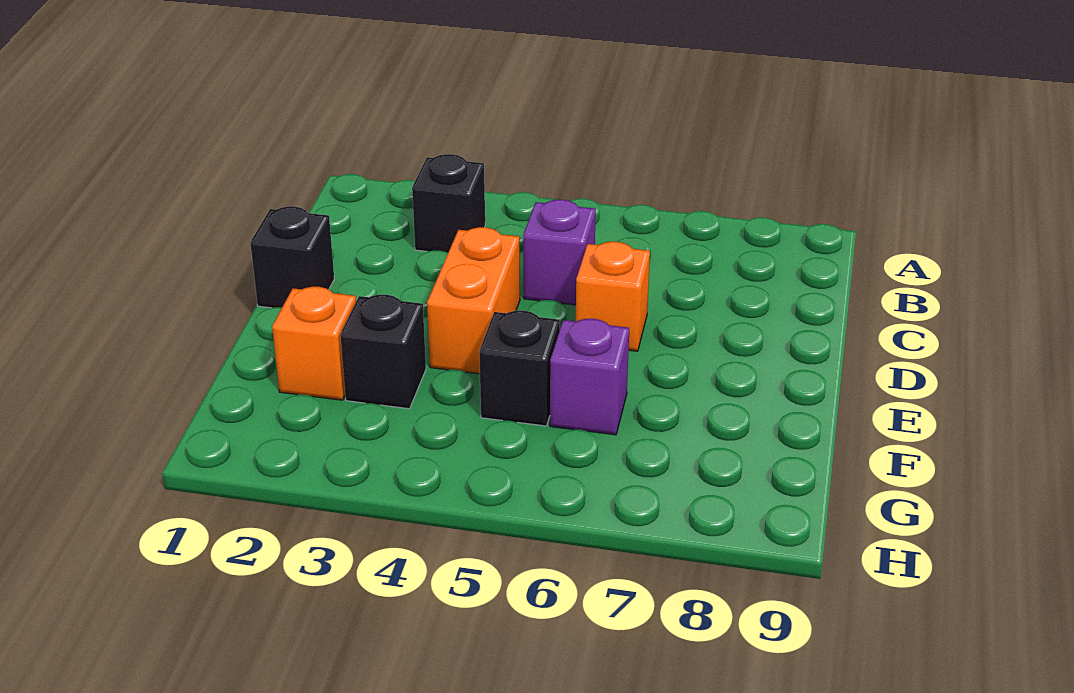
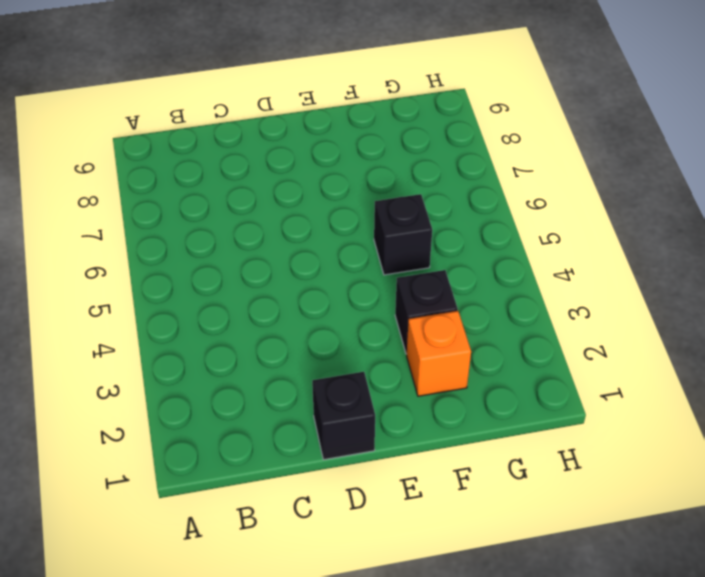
none -> black brick B3 level 1
none -> purple brick C5 level 1

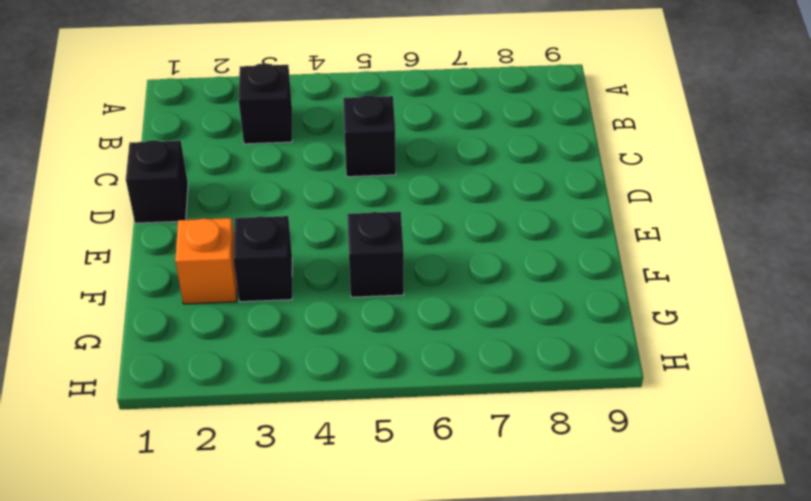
black brick C5 level 1 -> purple brick C5 level 1
none -> orange brick D4:E4 level 1
none -> orange brick D6 level 1

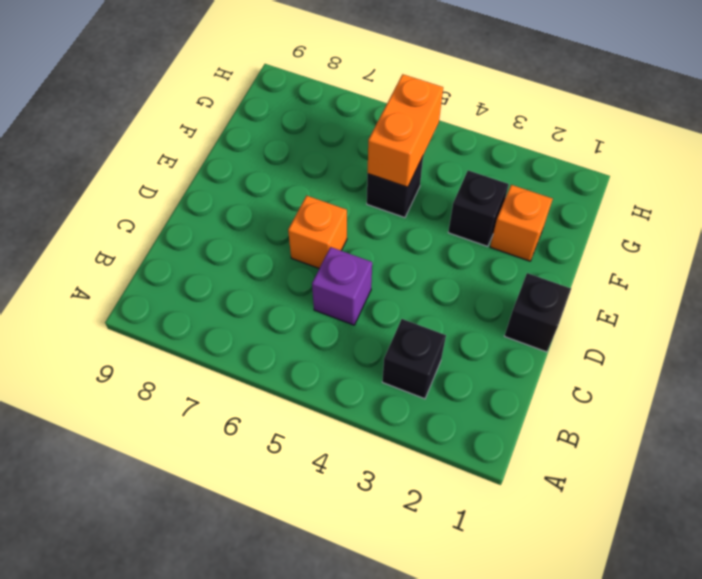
orange brick F5:G5 level 2 -> orange brick D4:E4 level 1
none -> purple brick F6 level 1

